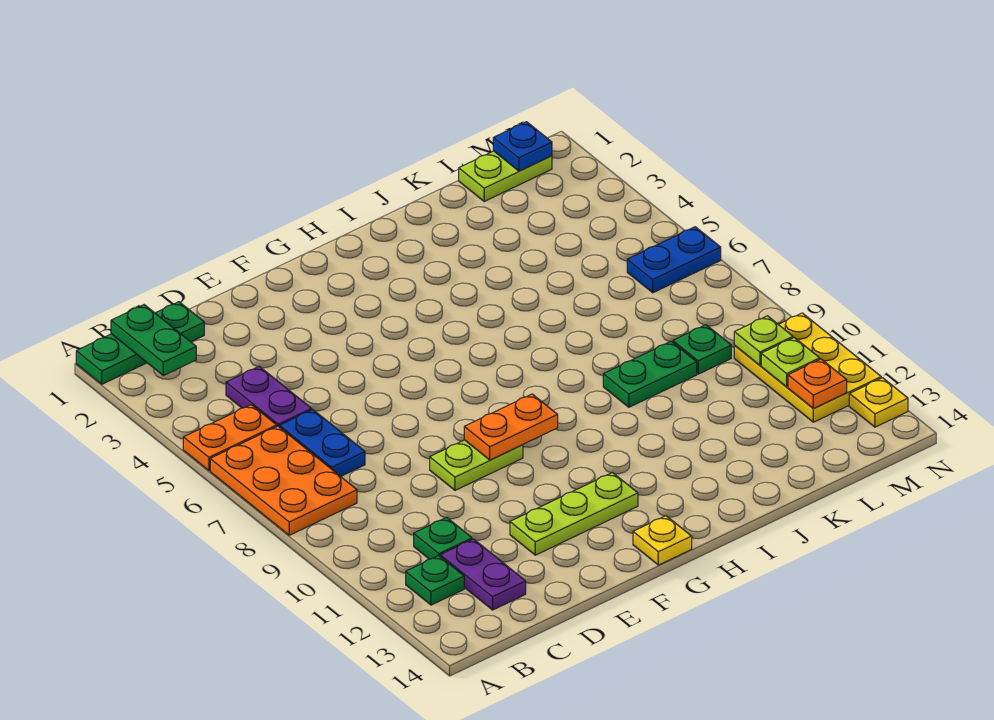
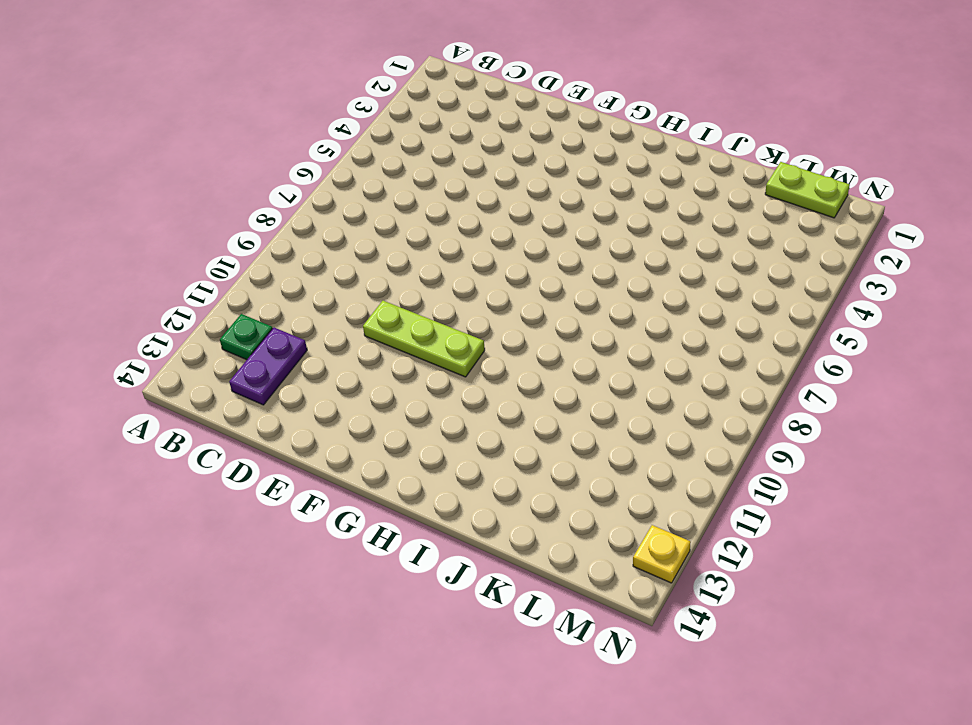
lime plate E10:G10 level 1 -> lime plate E12:G12 level 1
none -> green plate A1:C1 level 1
none -> orange plate A5:B5 level 1
none -> orange plate A6:B8 level 1

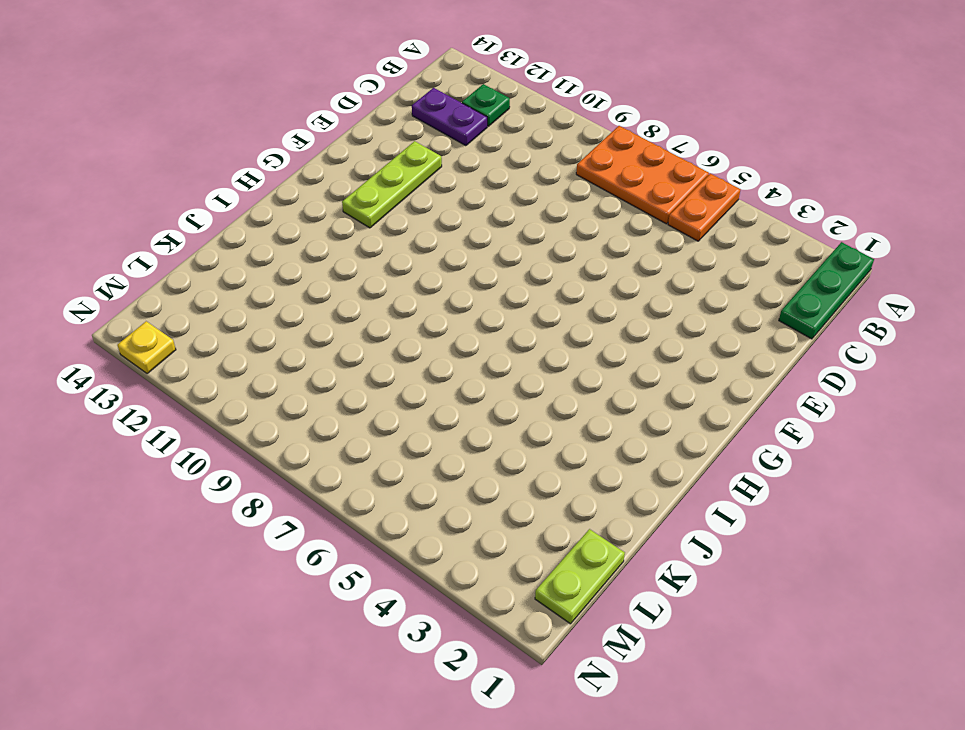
none -> purple plate C4:C5 level 1
none -> blue plate C6:C7 level 1
none -> green plate C11 level 1

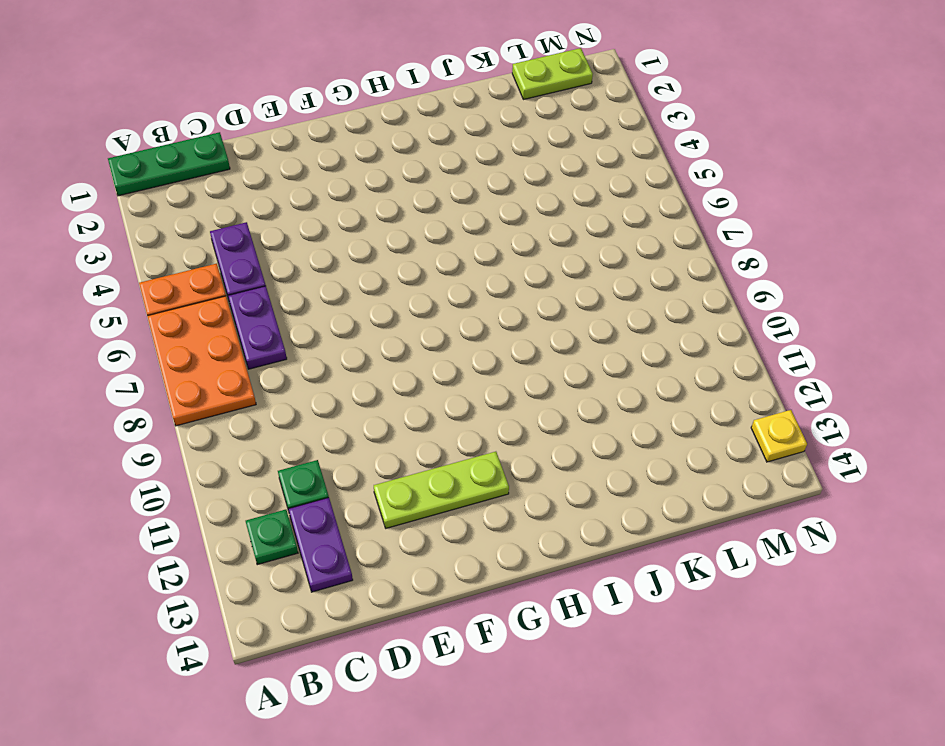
purple plate C6:C7 level 1 -> blue plate C6:C7 level 1
none -> lime plate E9:F9 level 1
none -> yellow plate G14 level 1
none -> green plate J9:K9 level 1

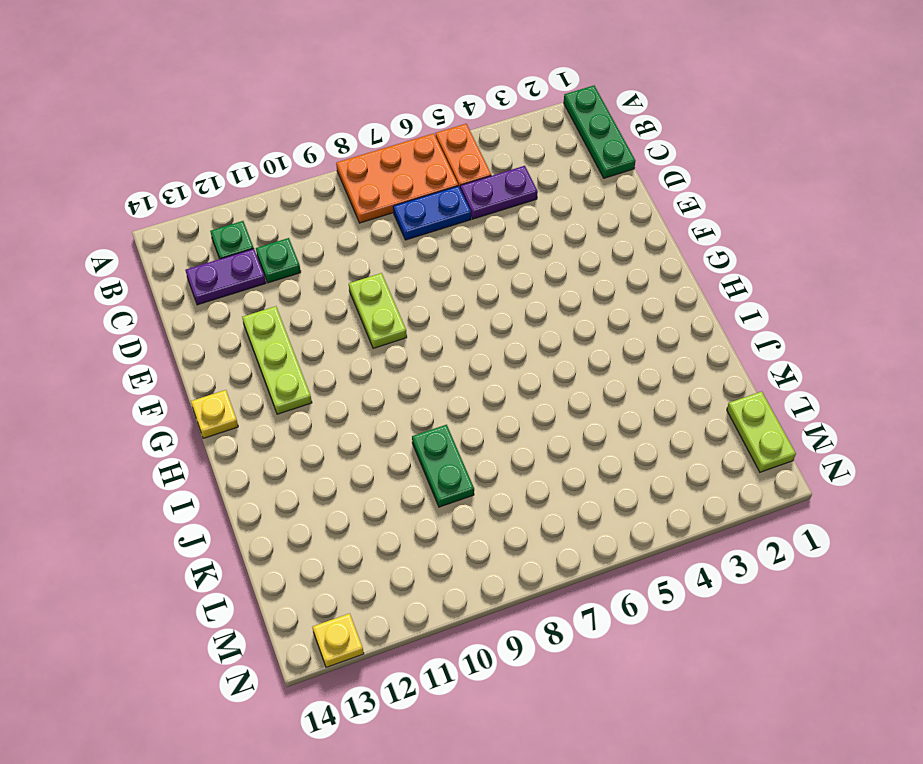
none -> green plate L9 level 1
none -> blue plate M6:N6 level 1
none -> yellow plate M10:N12 level 1

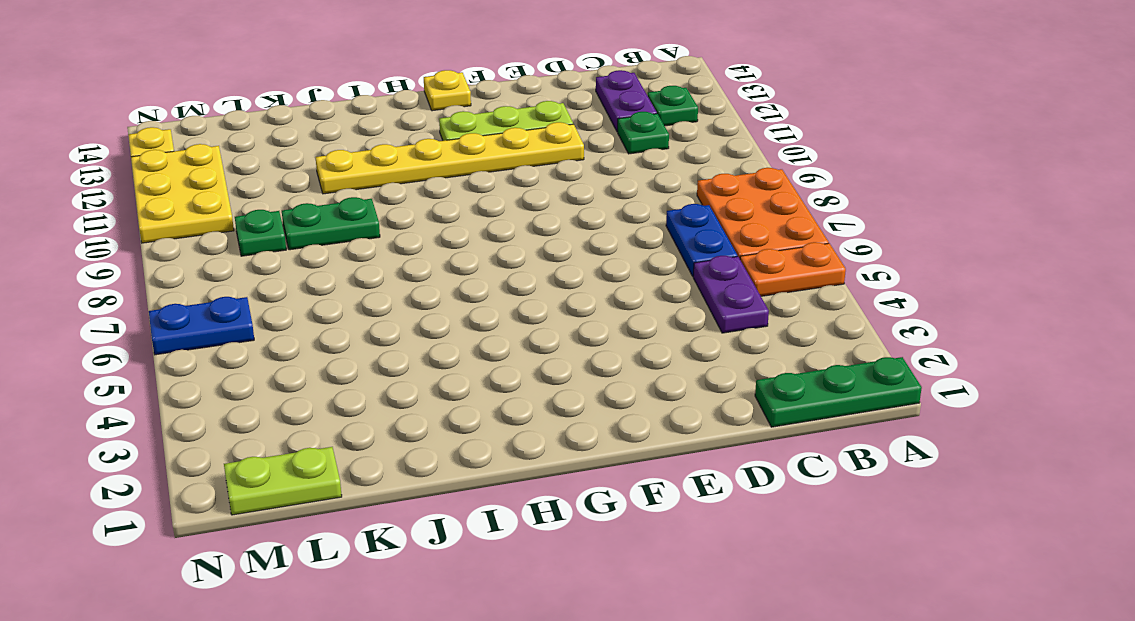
yellow plate E11:J11 level 1 -> none
none -> lime plate E9:F9 level 1
none -> green plate B1:B2 level 2
none -> orange plate F9:G9 level 2

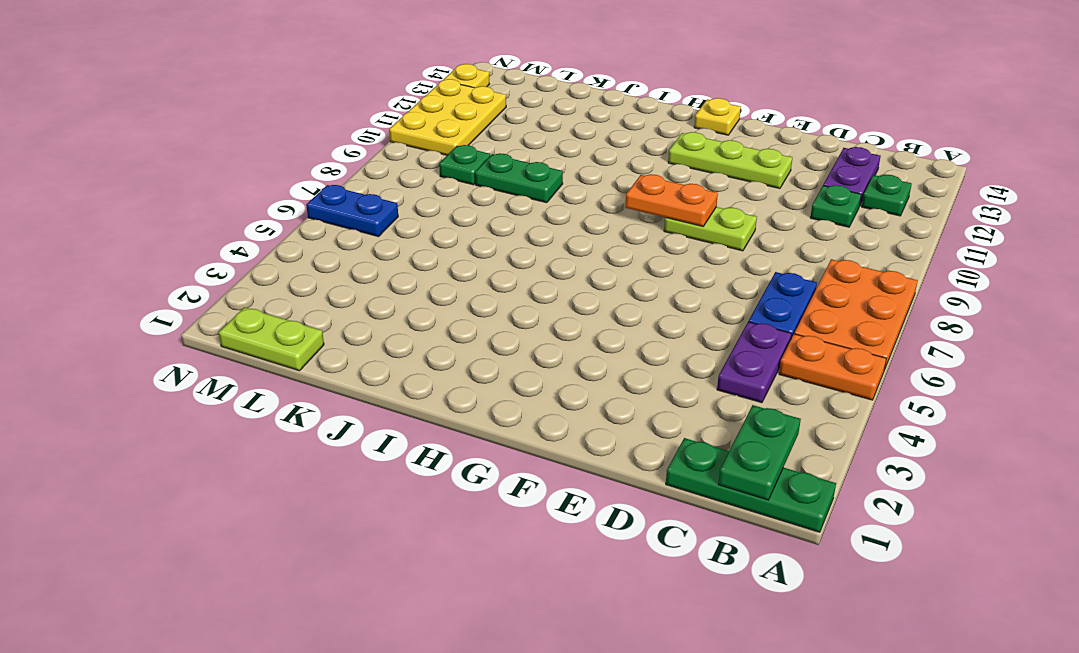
none -> blue plate M1 level 2
none -> lime plate M10 level 2
none -> lime plate M11 level 2

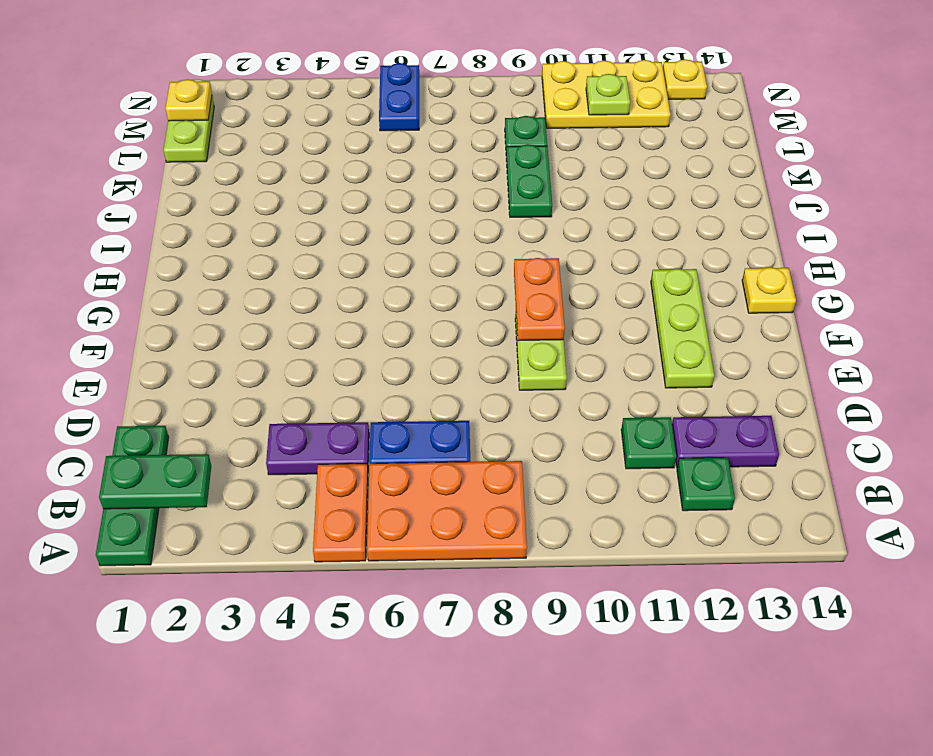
yellow plate M1 level 2 -> blue plate M1 level 2
none -> lime plate M10 level 2
none -> orange plate M12 level 2

